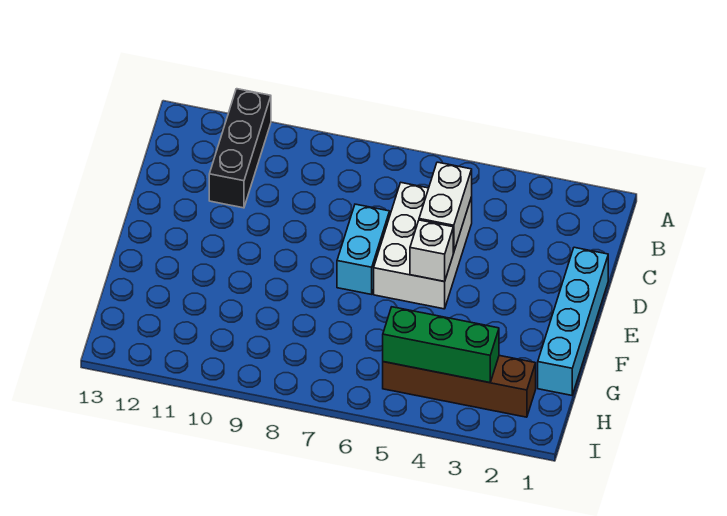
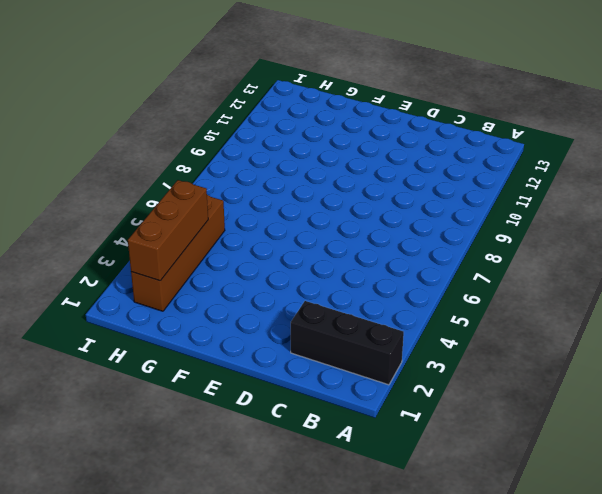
black brick A2:C2 level 1 -> black brick A11:C11 level 1
brown brick H2:H4 level 2 -> green brick H3:H5 level 2
none -> white brick C5:E6 level 1
none -> cyan brick D1:G1 level 1

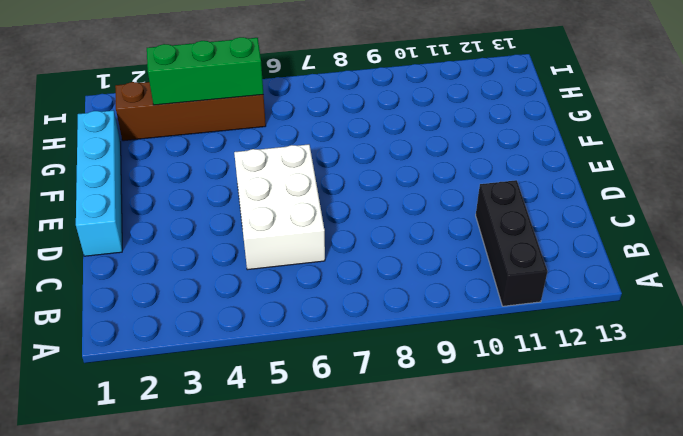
none -> cyan brick D7:E7 level 1
none -> white brick C5:D5 level 2

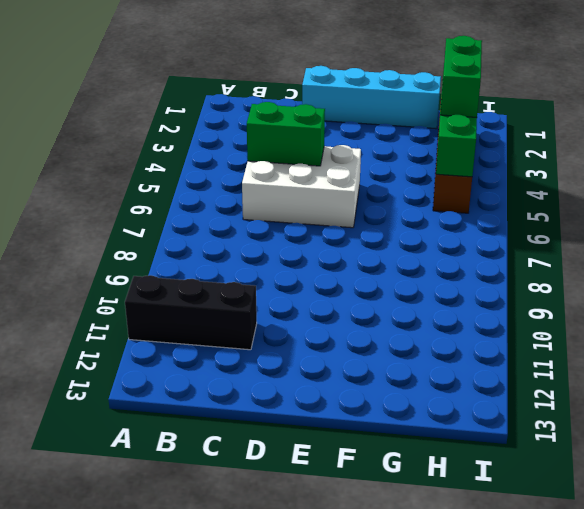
green brick C5:D5 level 2 -> white brick C5:D5 level 2
green brick H3:H4 level 3 -> none
none -> cyan brick D7:E7 level 1
none -> white brick E5 level 2

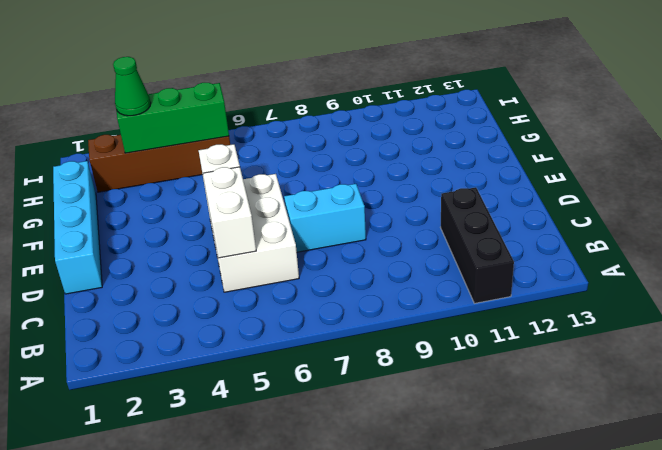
cyan brick D7:D8 level 1 -> cyan brick D7:E7 level 1
green cone H3 level 3 -> none

